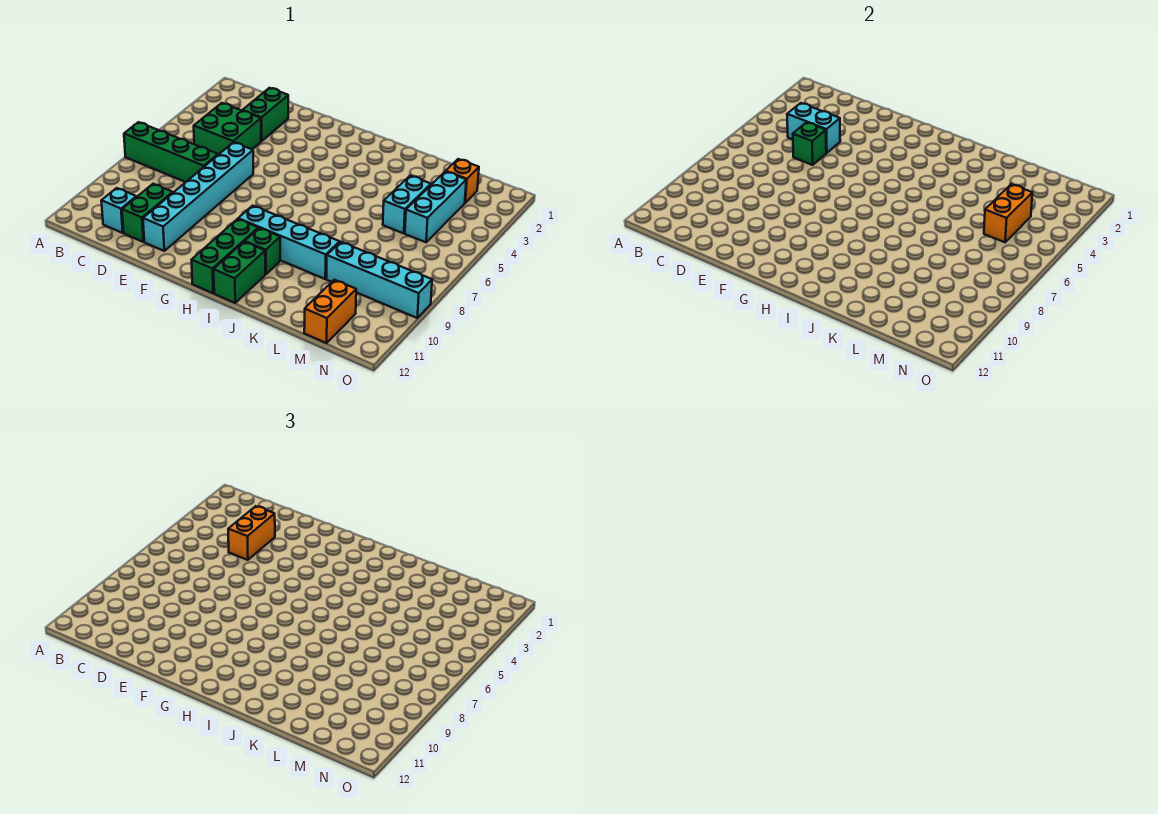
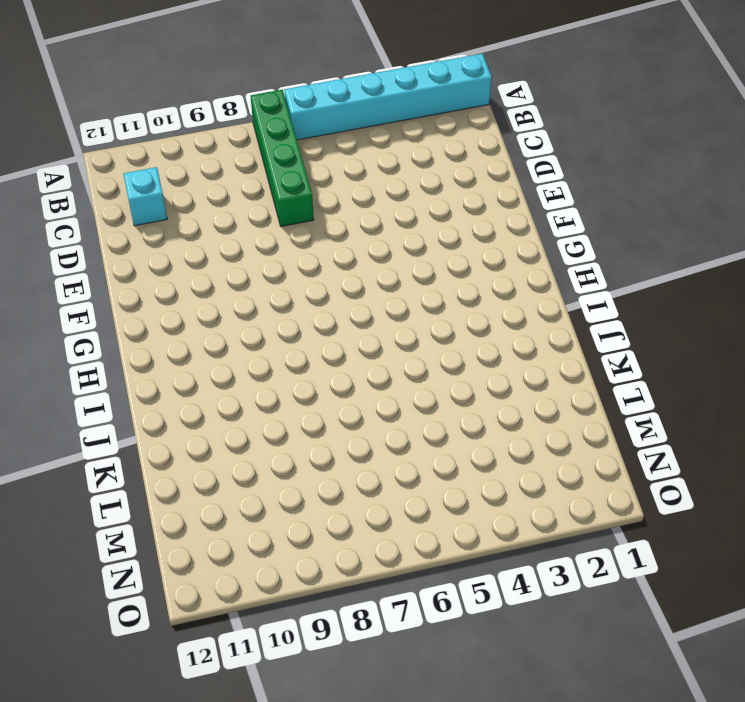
cyan brick A1:A6 level 1 -> cyan brick E6:E11 level 1
none -> green brick C4:D5 level 1
none -> green brick D2:D3 level 1
none -> green brick D10:D11 level 1

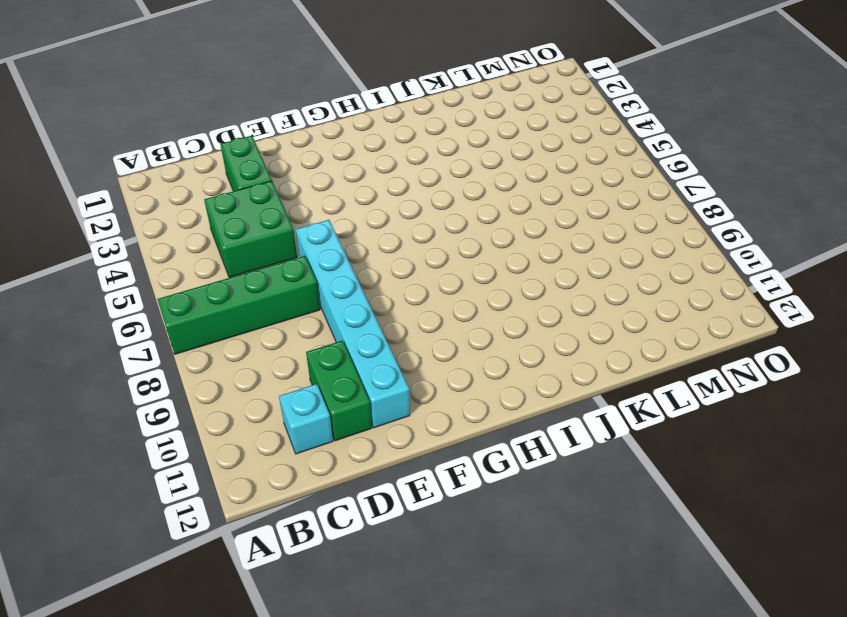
none -> cyan brick H9:K9 level 1
none -> green brick H10:H12 level 1
none -> green brick I10 level 1

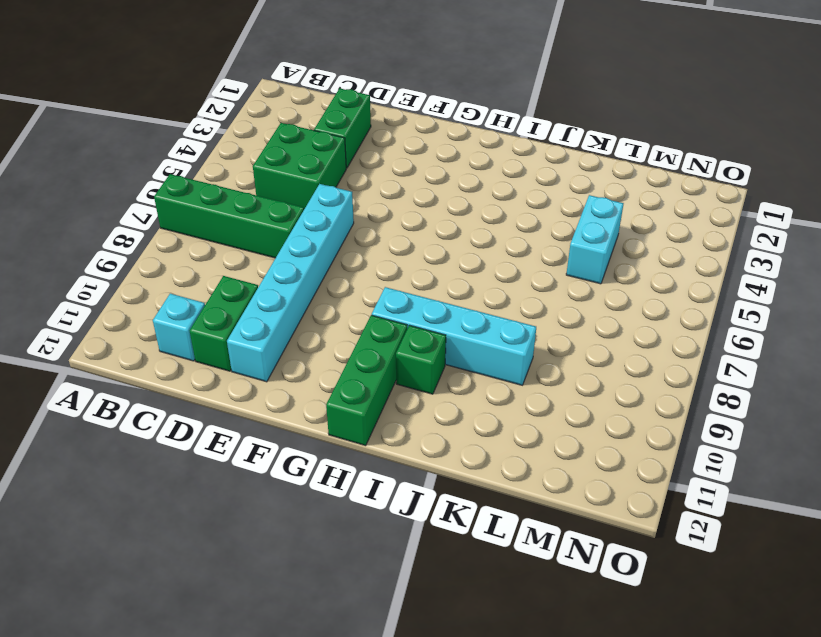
none -> green brick I11:I12 level 1
none -> cyan brick L9:O9 level 1
none -> orange brick M2 level 1

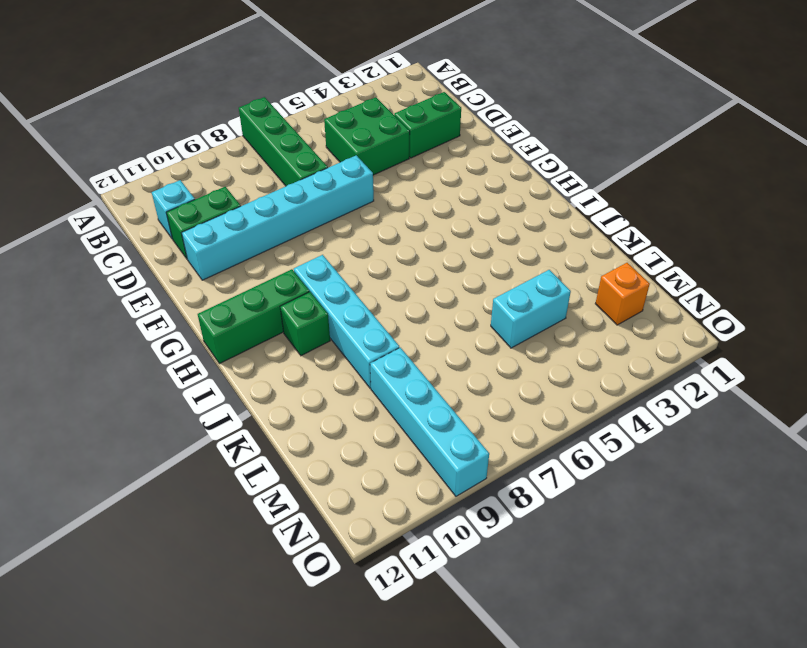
none -> green brick I11:I12 level 1
none -> cyan brick M3:M5 level 1
none -> orange brick M11:M12 level 1

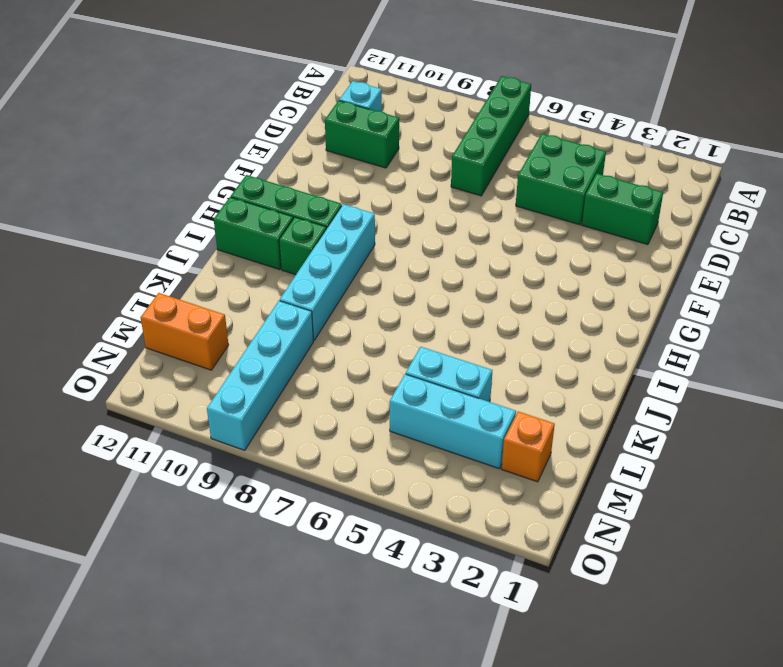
none -> cyan brick E6:E11 level 1
none -> cyan brick C4:D4 level 2
none -> green brick D5 level 2

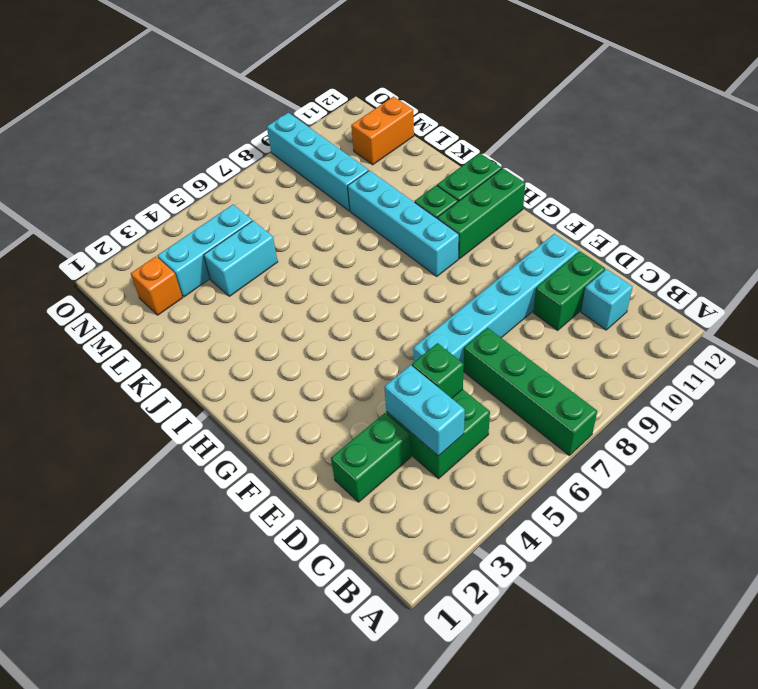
none -> orange brick M4:M5 level 2
none -> orange brick D3:D4 level 3

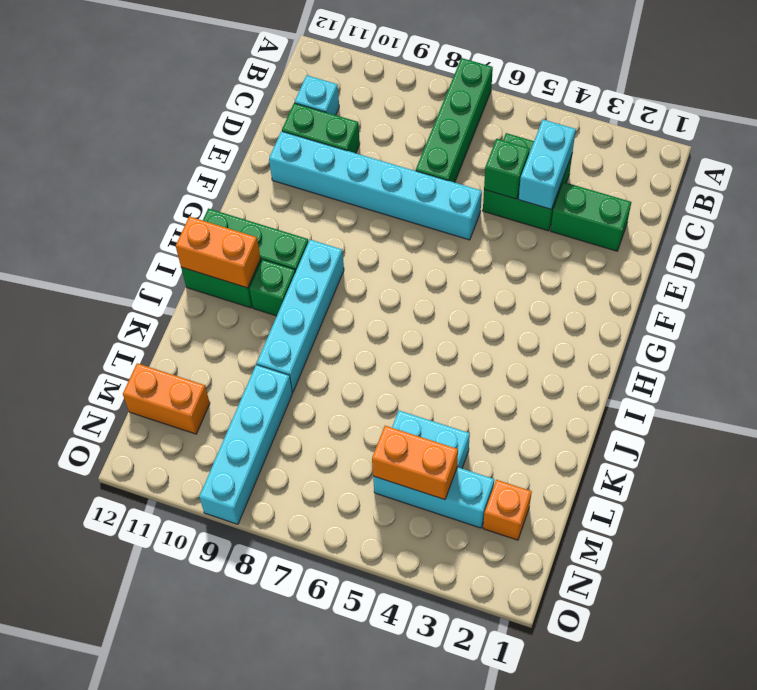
orange brick I11:I12 level 2 -> orange brick D3:D4 level 3

